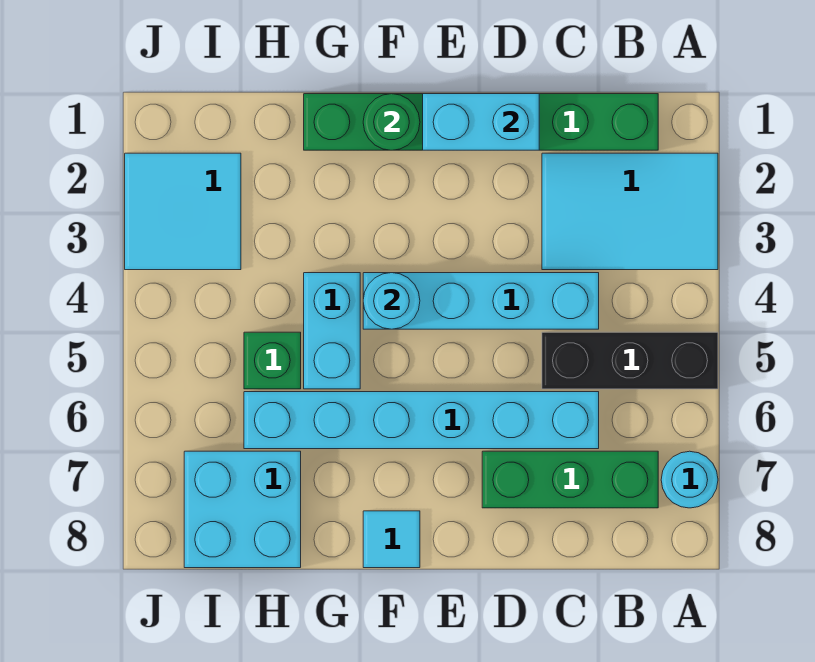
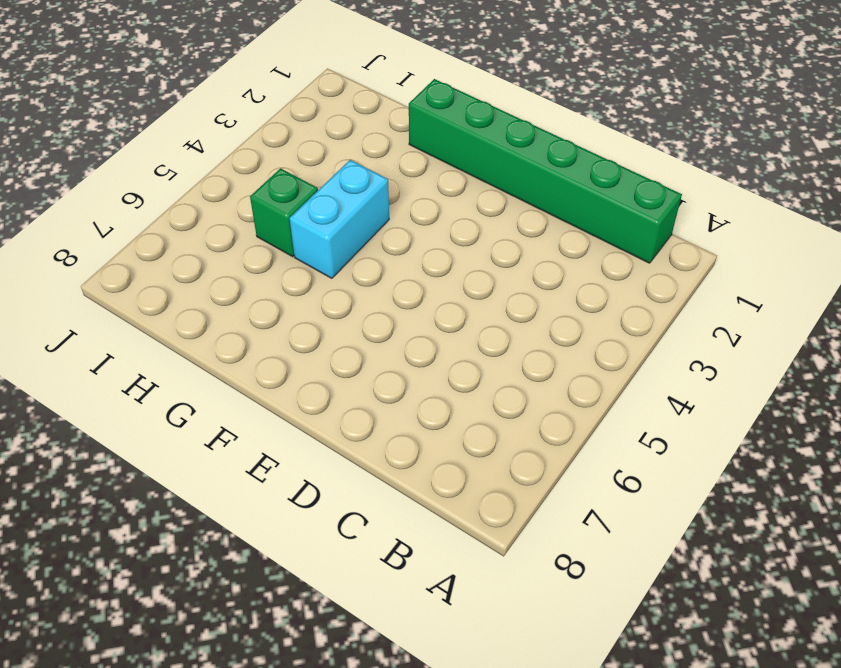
none -> cyan tile A2:C3 level 1
none -> black brick A5:C5 level 1
none -> cyan round brick A7 level 1

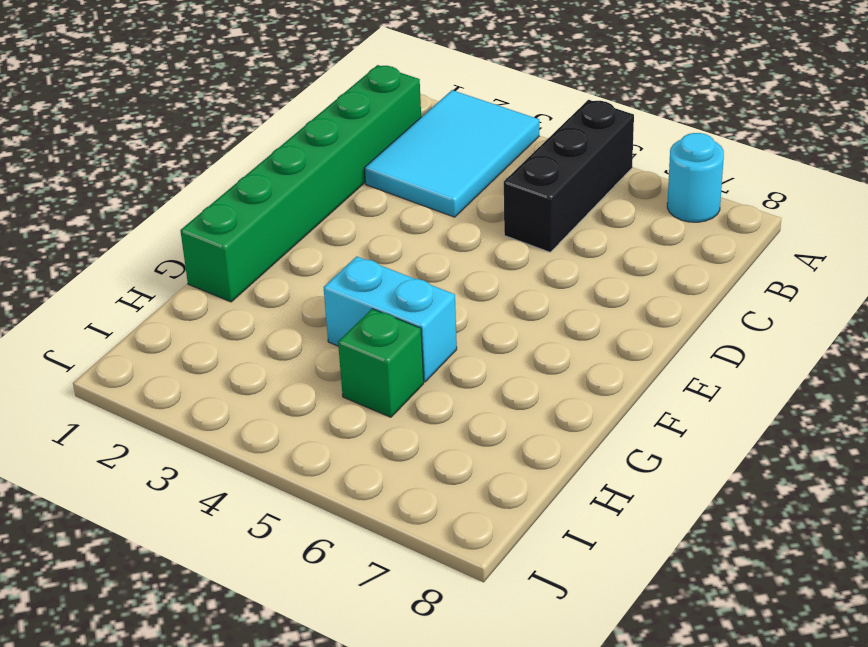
none -> green brick B7:D7 level 1
none -> cyan brick C4:F4 level 1
none -> cyan brick C6:H6 level 1

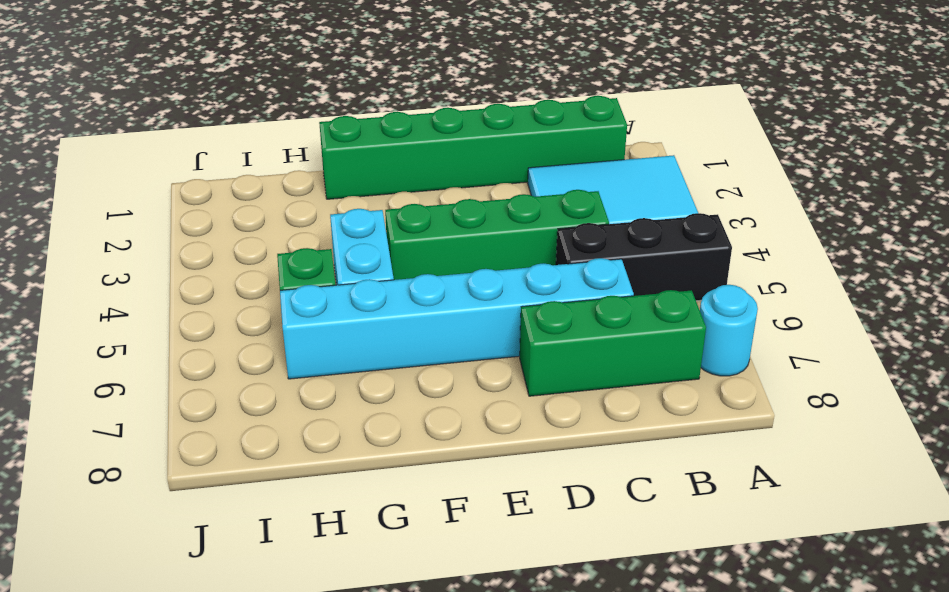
green brick C4:F4 level 1 -> cyan brick C4:F4 level 1
none -> cyan tile F8 level 1
none -> cyan brick H7:I8 level 1
none -> cyan tile I2:J3 level 1

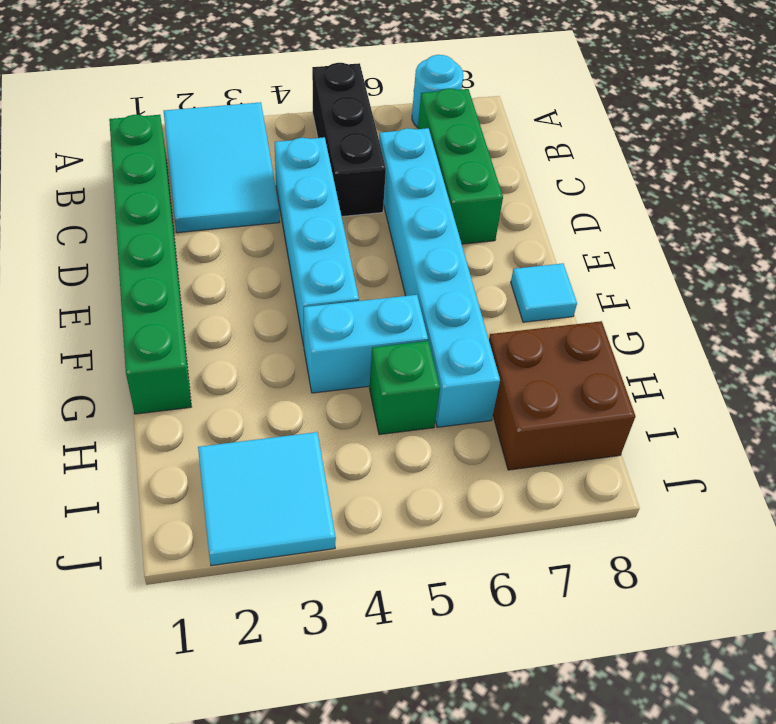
brown brick H7:I8 level 1 -> cyan brick H7:I8 level 1
none -> cyan brick D1:E1 level 2
none -> green round brick F1 level 2
none -> cyan round brick F4 level 2

